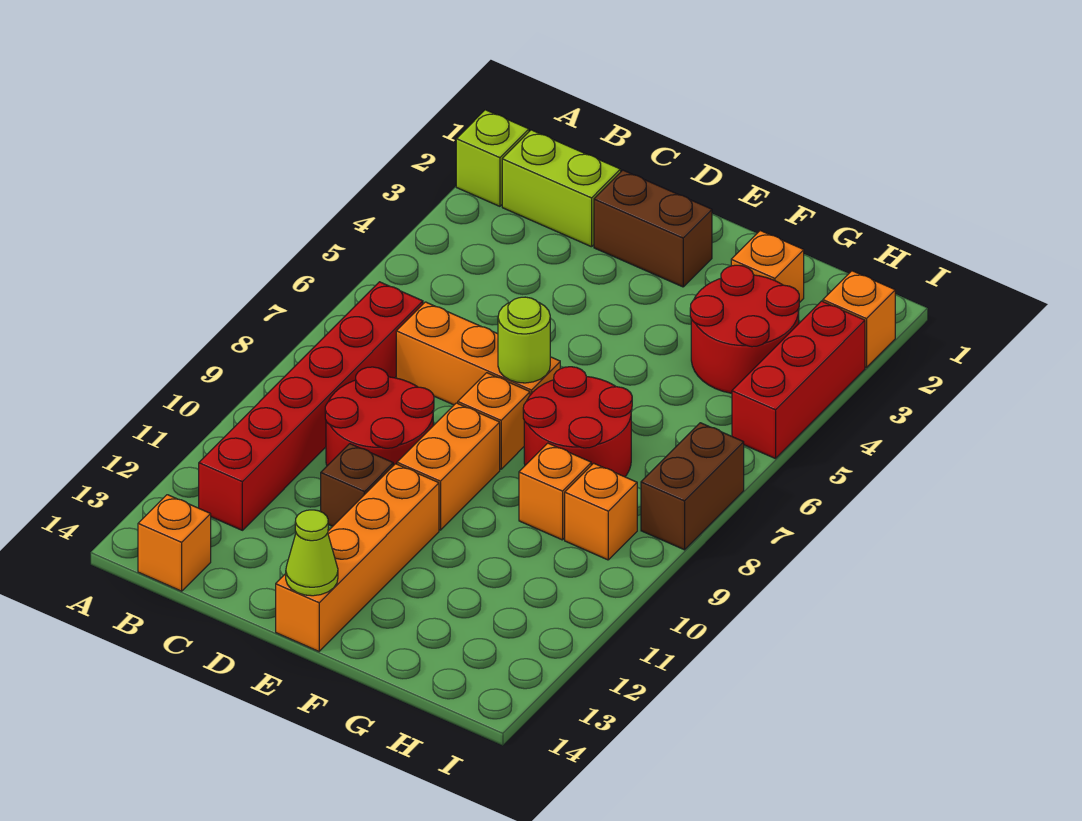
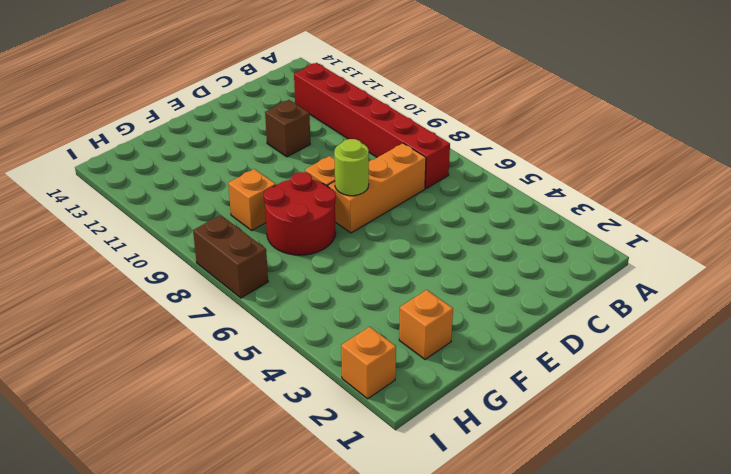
none -> lime brick A2 level 1
none -> lime brick B2:C2 level 1
none -> orange brick B14 level 1

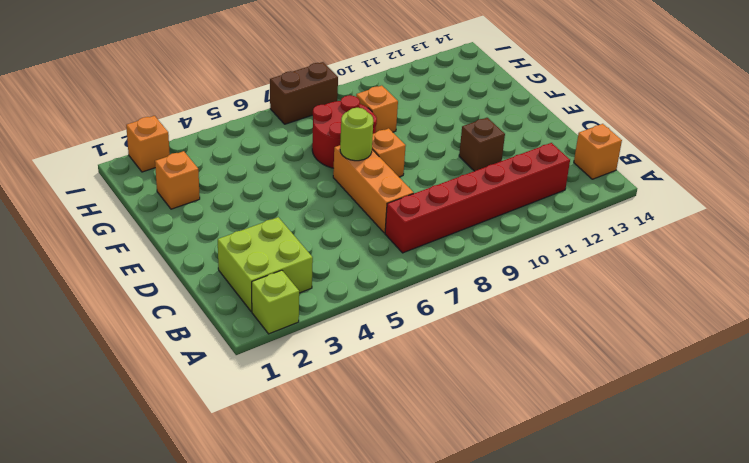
lime brick B2:C3 level 1 -> lime brick B2:C2 level 1
none -> red round brick C9:D10 level 1
none -> brown brick D2:E2 level 1
none -> orange brick E9:E10 level 1

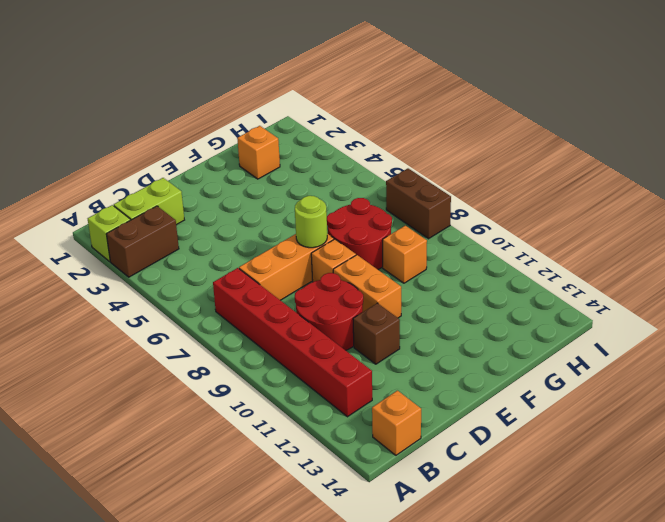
brown brick A3:B3 level 1 -> brown brick D2:E2 level 1
none -> orange brick E11:E14 level 1
none -> red round brick G3:H4 level 1
none -> orange brick H9 level 1

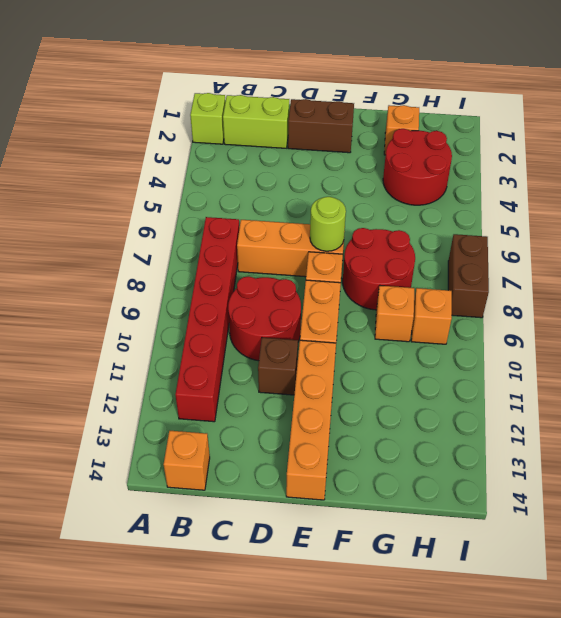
none -> orange brick I2 level 1
none -> red brick I3:I5 level 1
none -> lime cone E14 level 2

